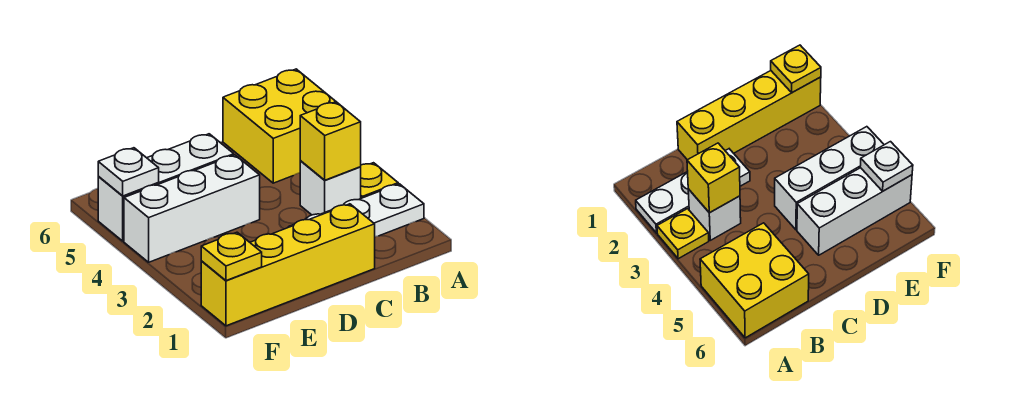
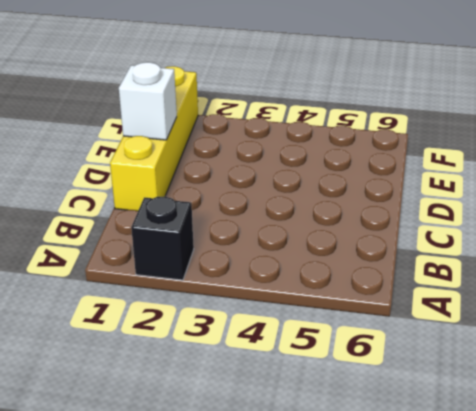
black brick A2 level 1 -> white plate A2:C2 level 1
white brick D1 level 2 -> white brick B3 level 1
none -> yellow plate A3 level 1
none -> yellow brick A5:B6 level 1

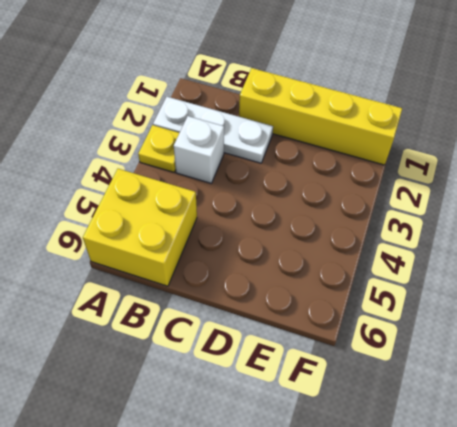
none -> white brick D4:F4 level 1
none -> white brick D5:F5 level 1

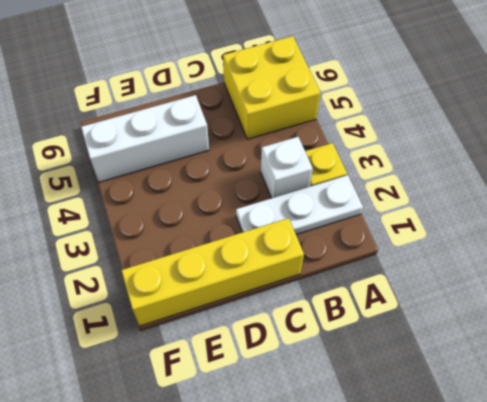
none -> white brick D4:F4 level 1
none -> yellow brick B3 level 2

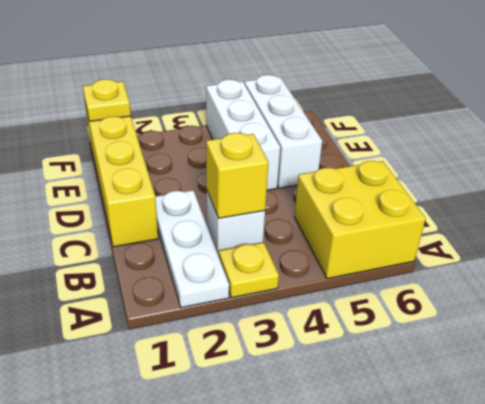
none -> white plate F5 level 2

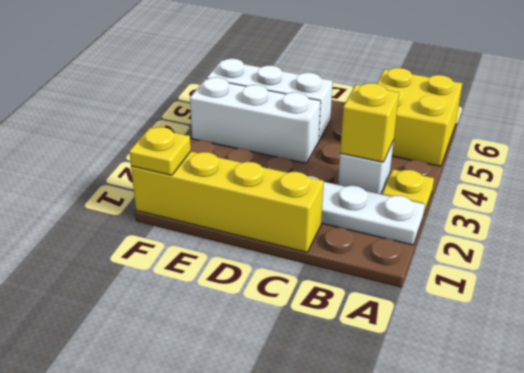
none -> white plate F5 level 2

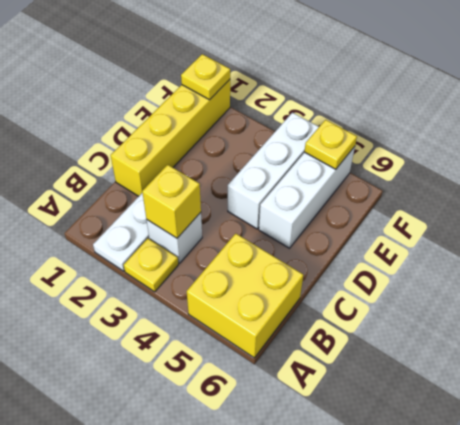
yellow plate F5 level 2 -> white plate F5 level 2

